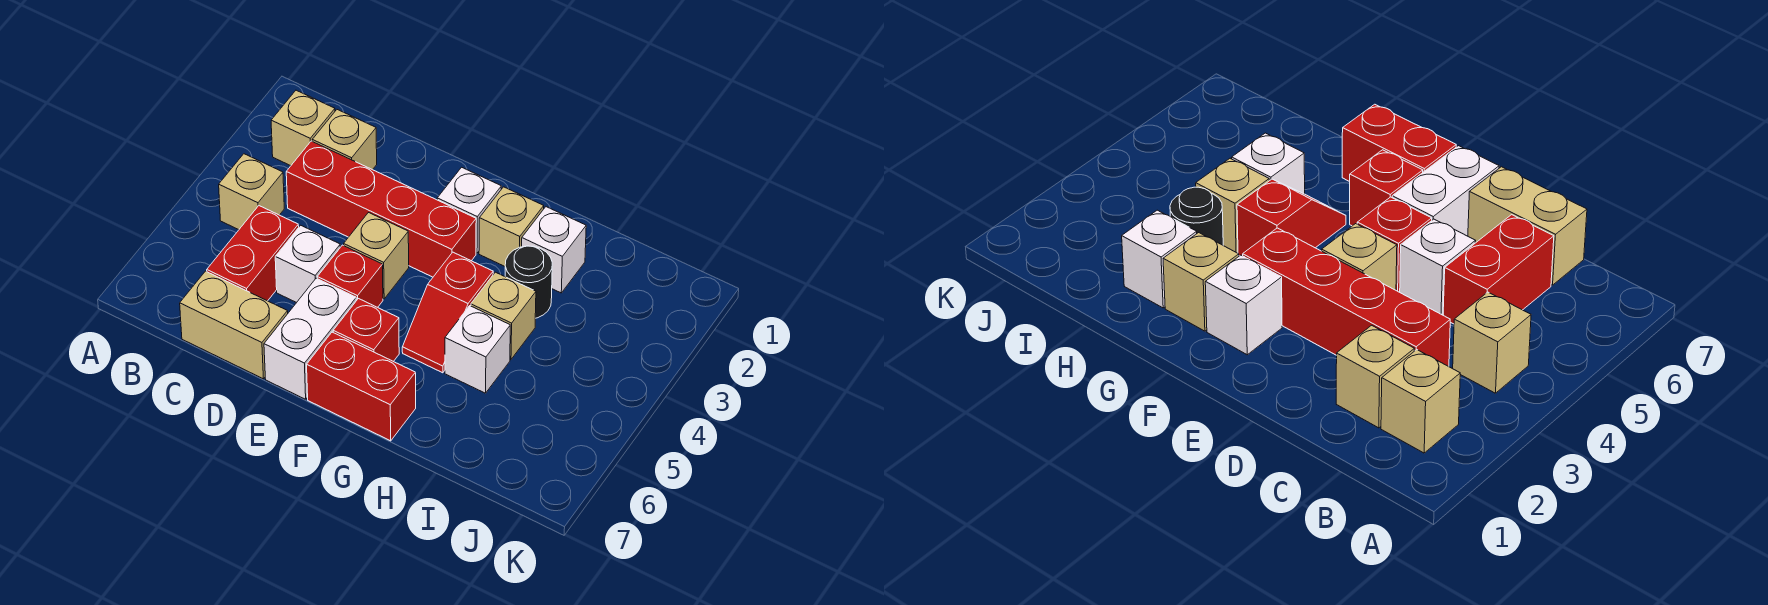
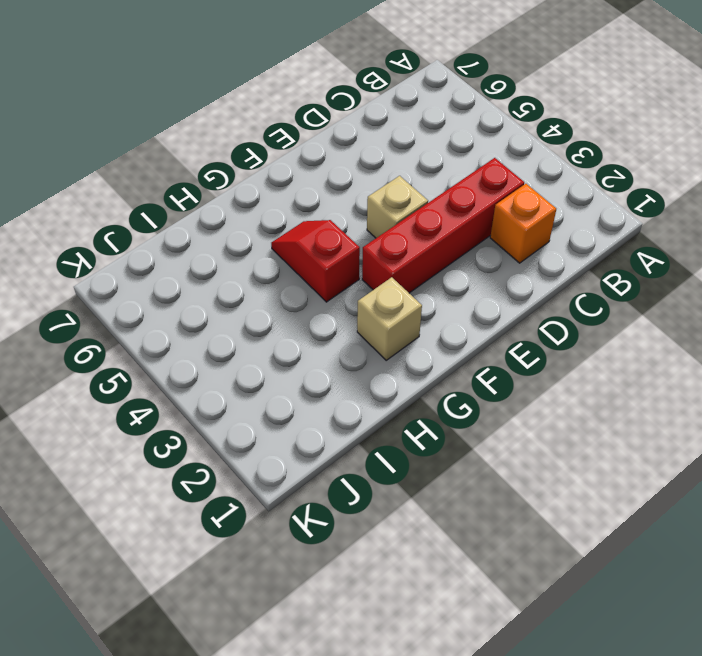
orange brick C2 level 1 -> tan brick C2 level 1
none -> tan brick B2 level 1
none -> tan brick B4 level 1
none -> red brick C5:C6 level 1

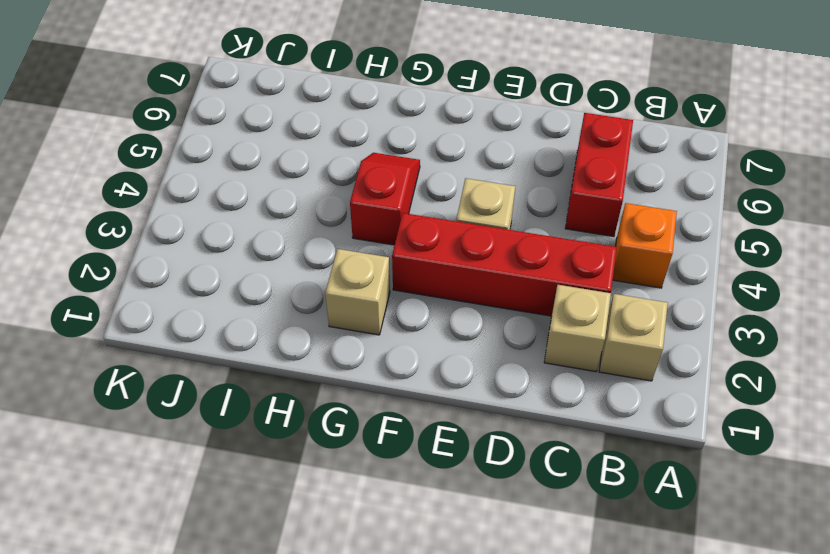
orange brick B4 level 1 -> tan brick B4 level 1
none -> tan brick C7:D7 level 1
none -> white brick D5 level 1
none -> red brick E5 level 1

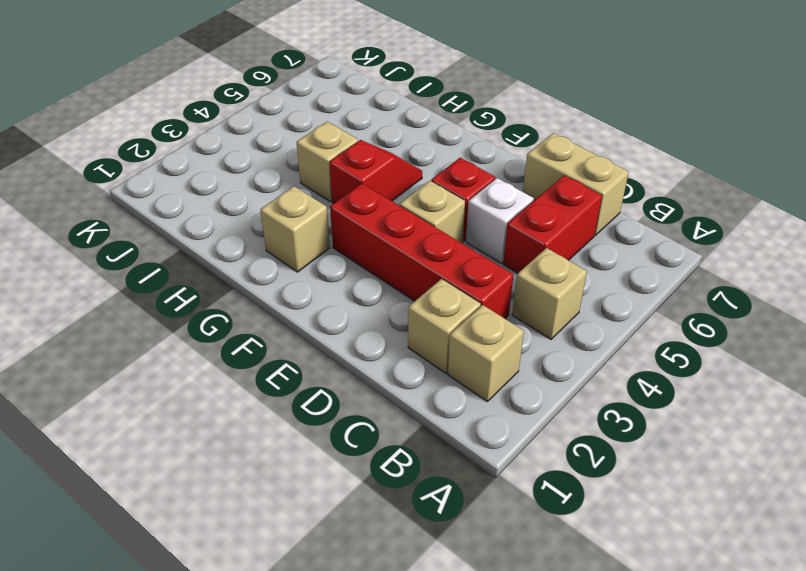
none -> white brick E6:E7 level 1
none -> white brick F2 level 1
none -> red brick F6 level 1

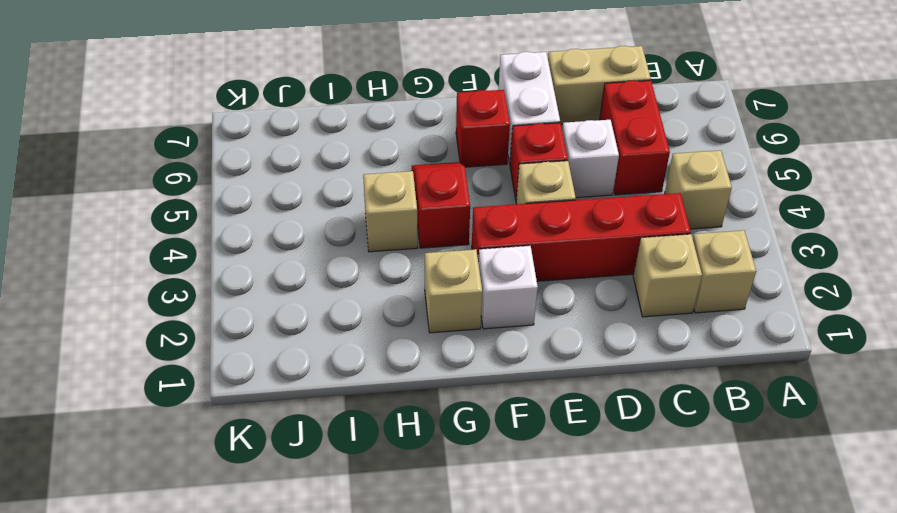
none -> red brick F7:G7 level 1
none -> white brick H2 level 1
none -> black round brick H3 level 1

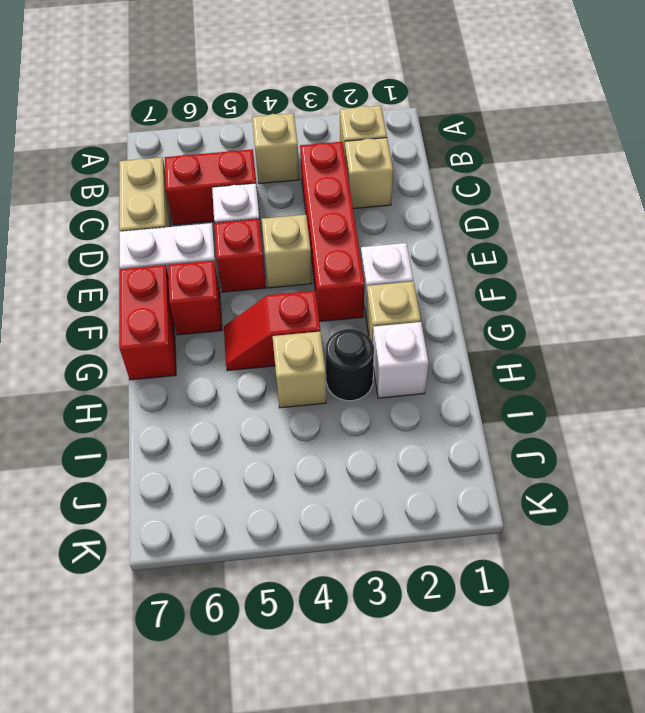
none -> white brick H5 level 1

